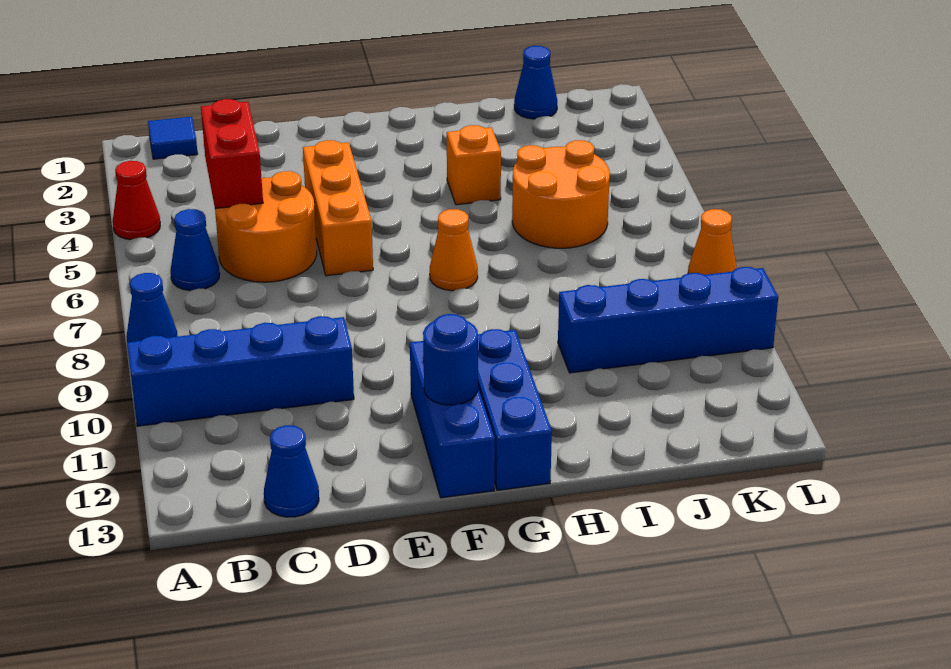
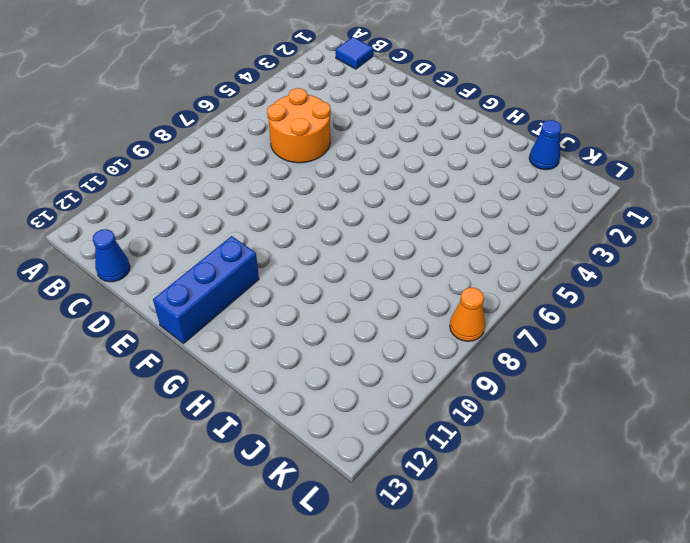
none -> red cone A4 level 1
none -> blue cone A8 level 1
none -> blue brick A10:D10 level 1

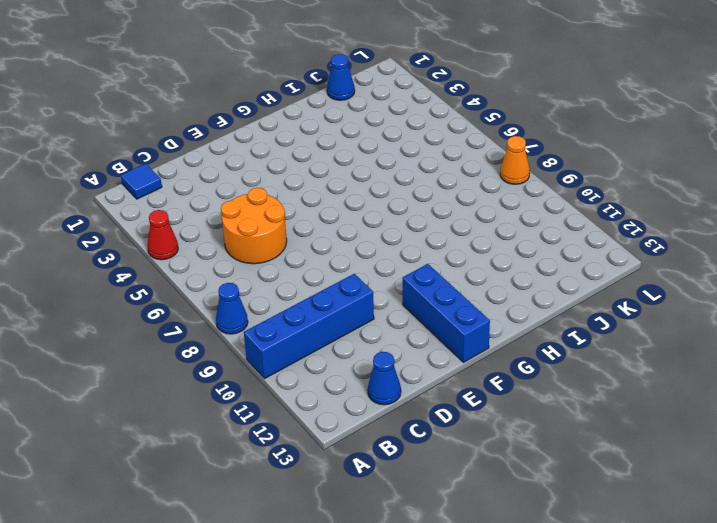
none -> blue cone B6 level 1
none -> orange brick E4:E6 level 1
none -> orange cone G7 level 1

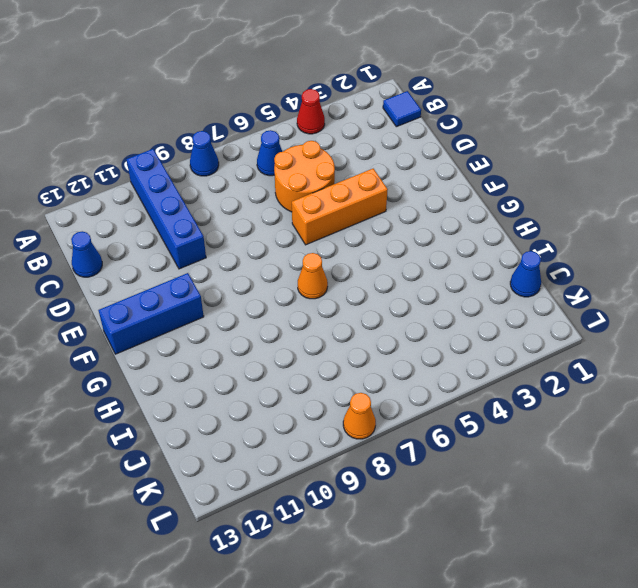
none -> blue brick G11:G13 level 1
none -> orange brick H4 level 1
none -> orange round brick I5:J6 level 1

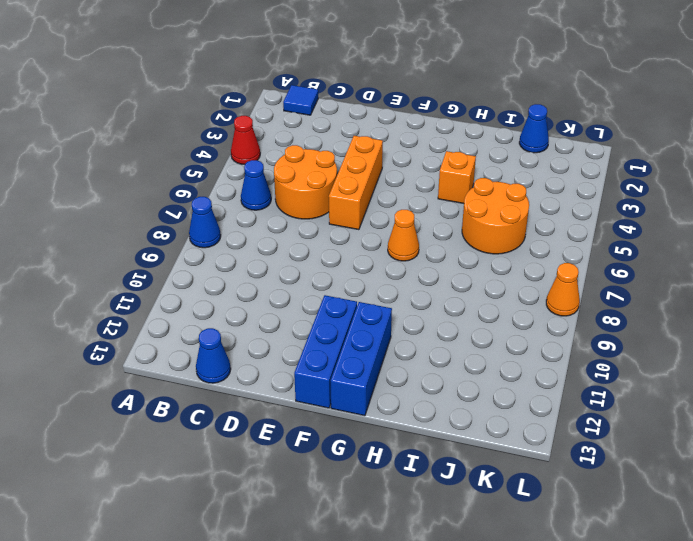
none -> blue brick A10:D10 level 1
none -> blue brick I10:L10 level 1
none -> red brick C4:C5 level 2

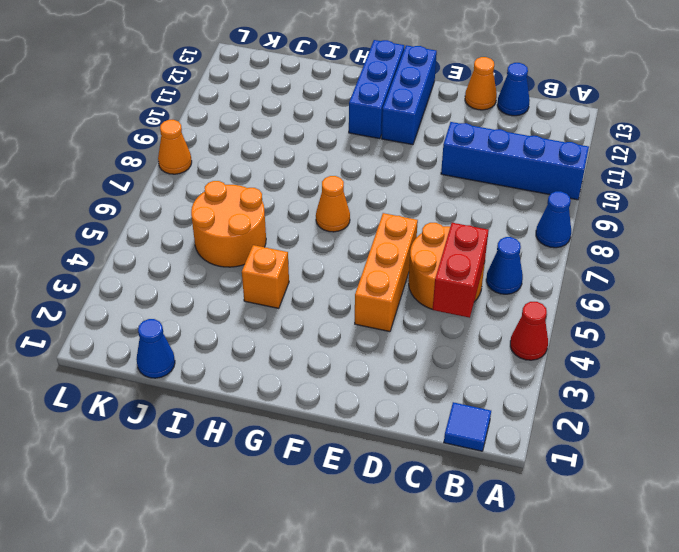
orange cone D13 level 1 -> none
none -> blue brick I10:L10 level 1
none -> blue round brick F12 level 2

